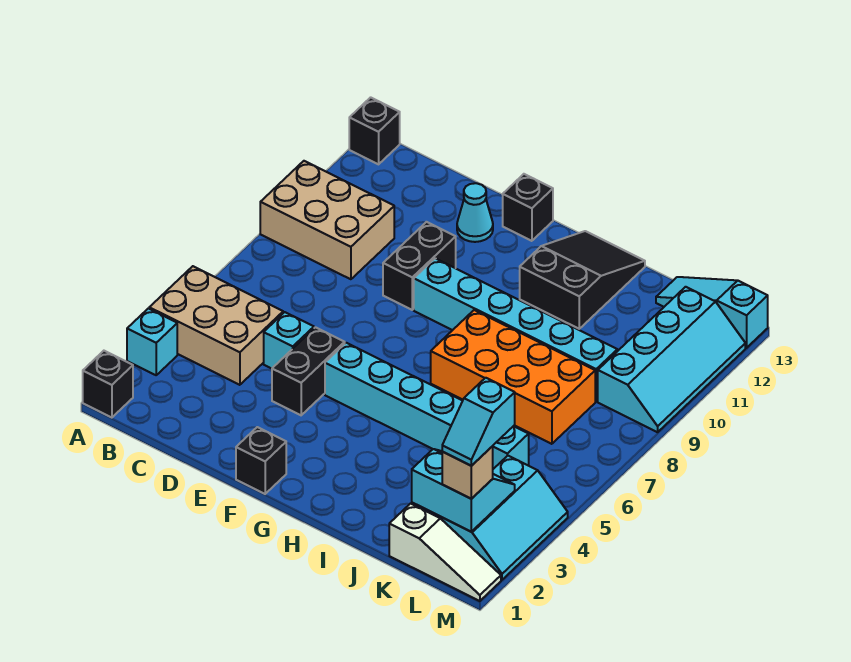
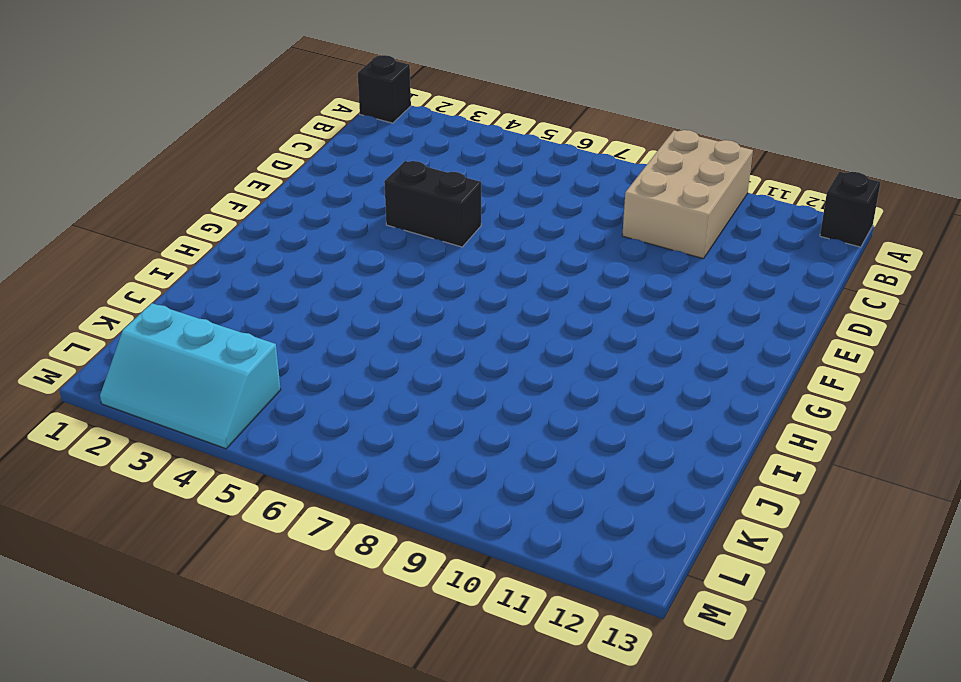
none -> cyan brick A3 level 1
none -> tan brick A4:C5 level 1
none -> cyan brick D5 level 1

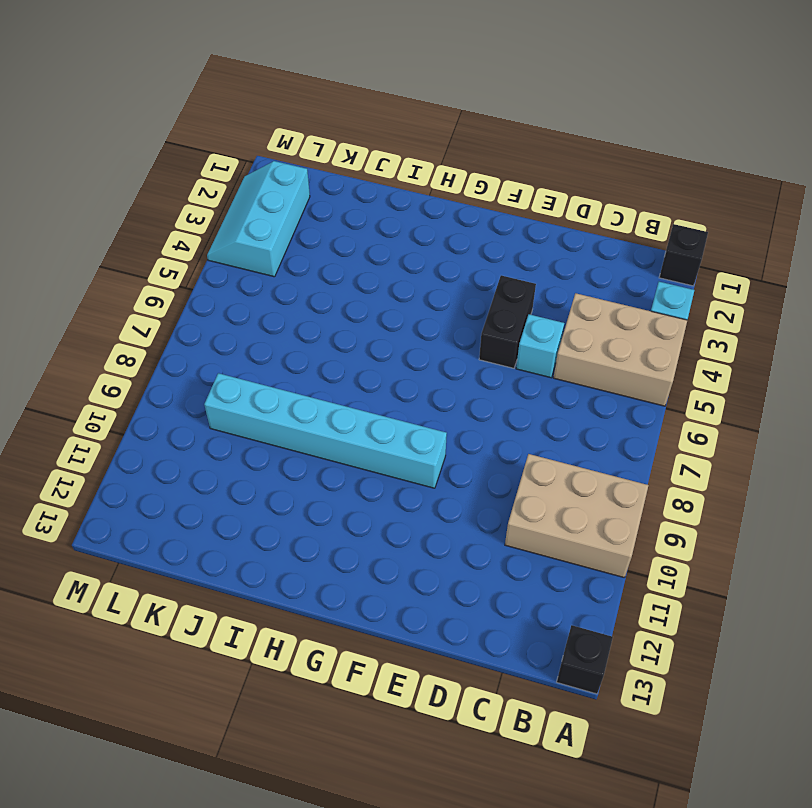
none -> black brick E9:E10 level 1
none -> cyan cone E12 level 1
none -> black brick F1 level 1

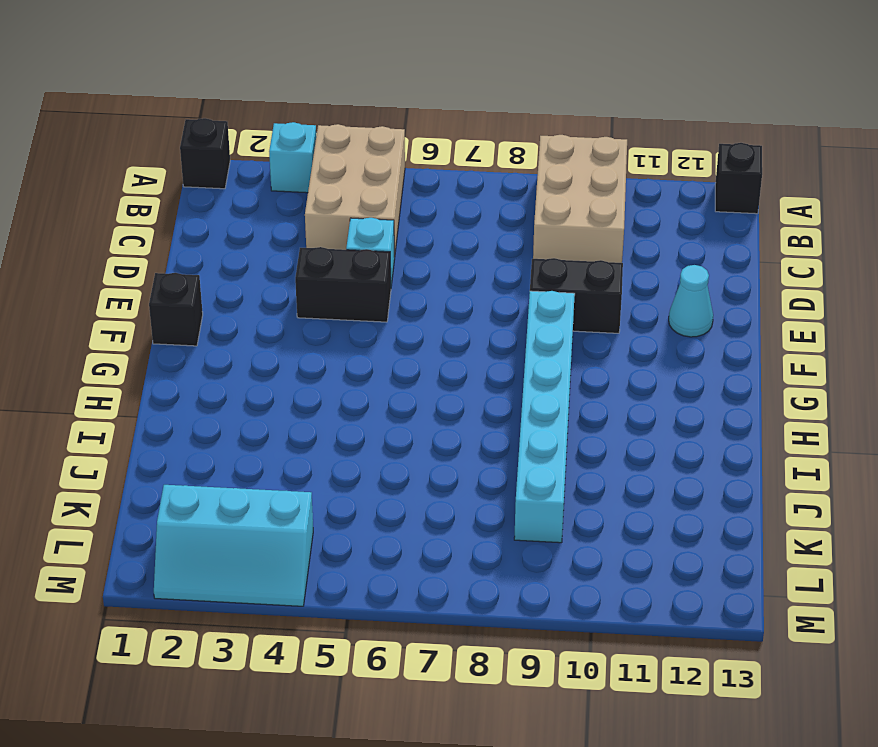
none -> cyan brick F5:K5 level 1
none -> black brick F13 level 1
none -> orange brick H7:K8 level 1

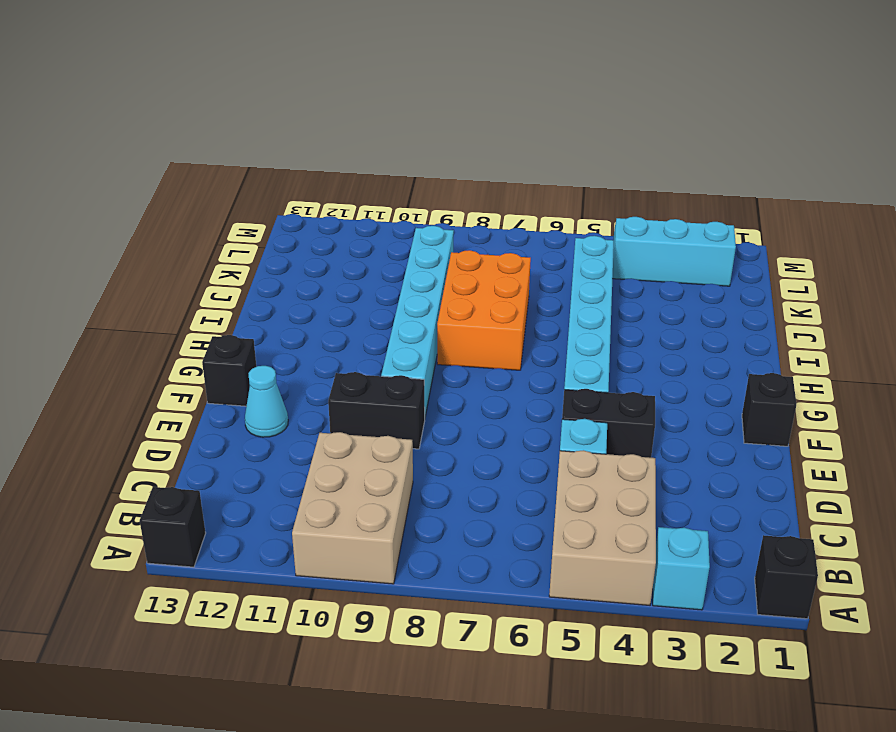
orange brick H7:J8 level 1 -> orange brick H7:K8 level 1
none -> black slope H11:I13 level 1 top 11
none -> white slope K1:M1 level 1 top K
none -> cyan slope K13:M13 level 1 top M

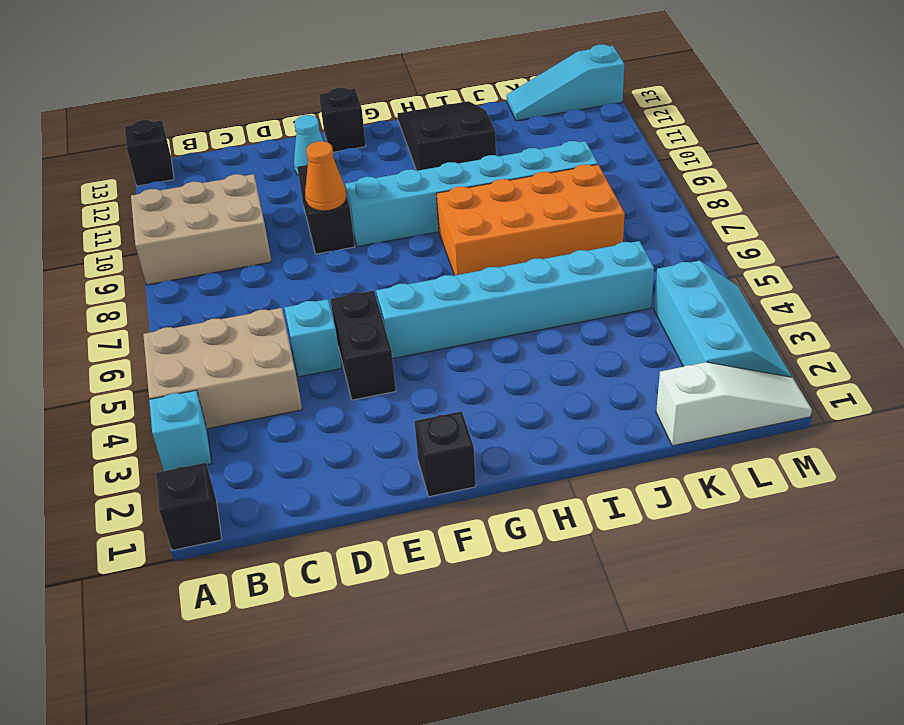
orange cone E9 level 2 -> none
none -> cyan slope L9:M12 level 1 top L
none -> cyan slope K2:L3 level 2 top 2
none -> tan brick L2 level 3

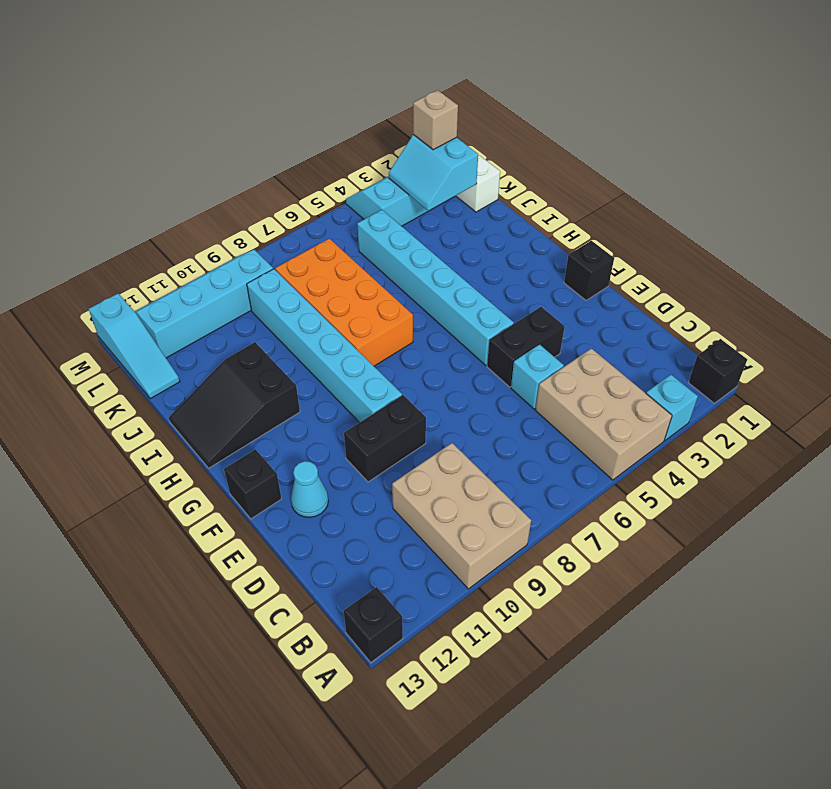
none -> cyan slope L2:L3 level 4 top 3

